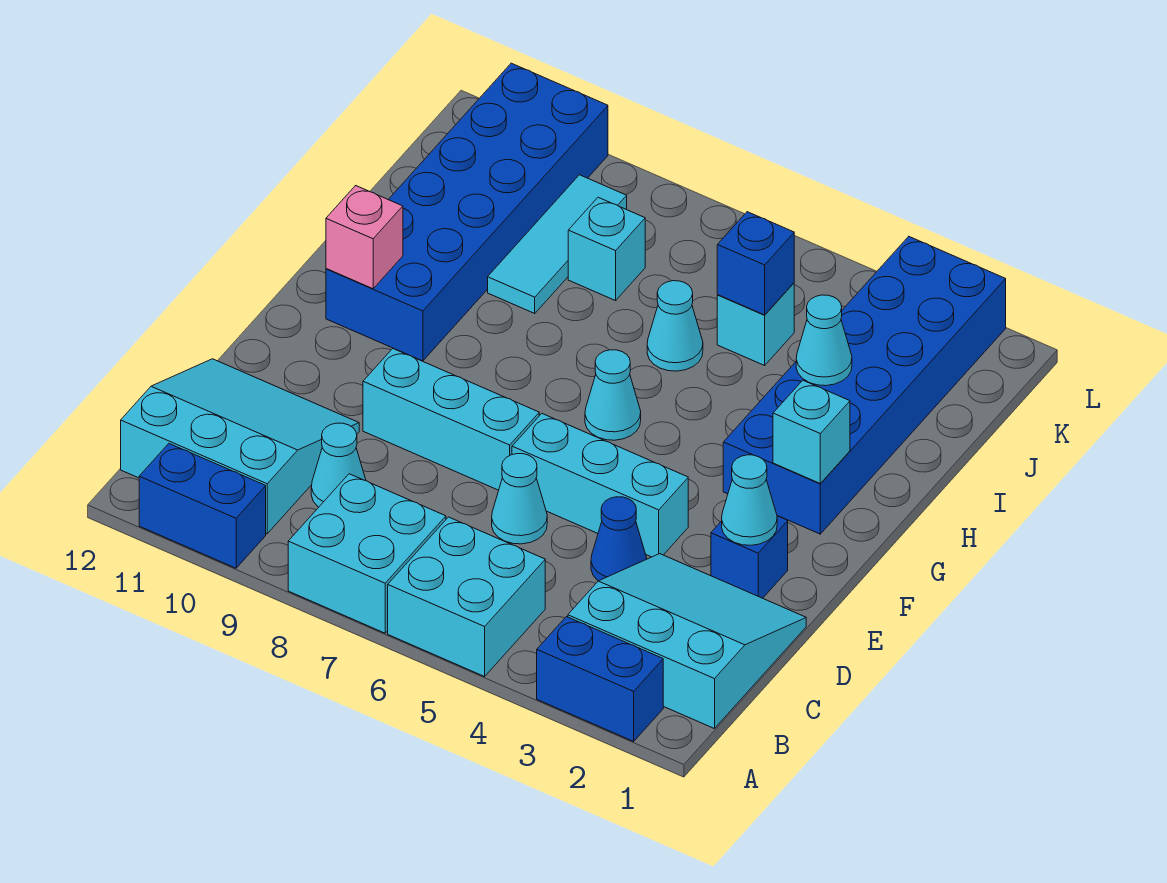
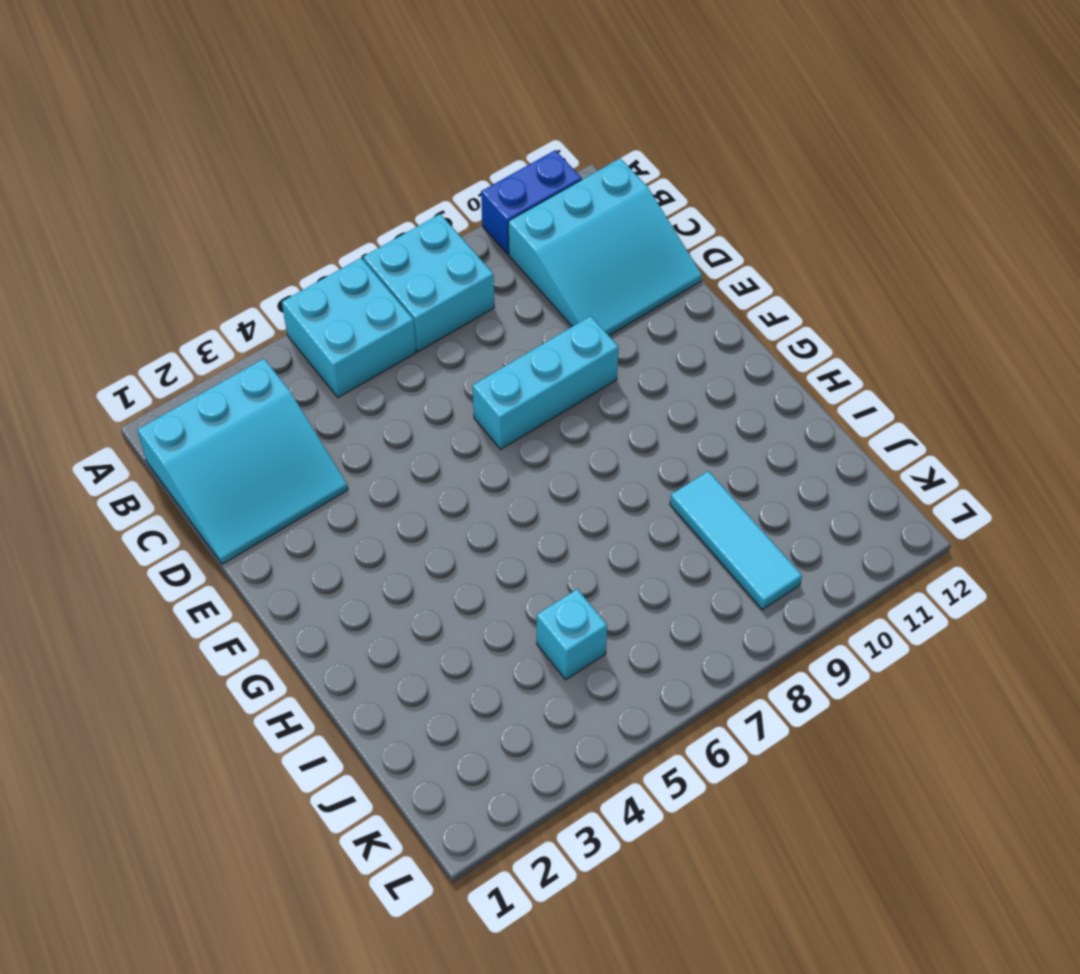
none -> blue brick A2:A3 level 1
none -> cyan cone C9 level 1
none -> blue cone D4 level 1

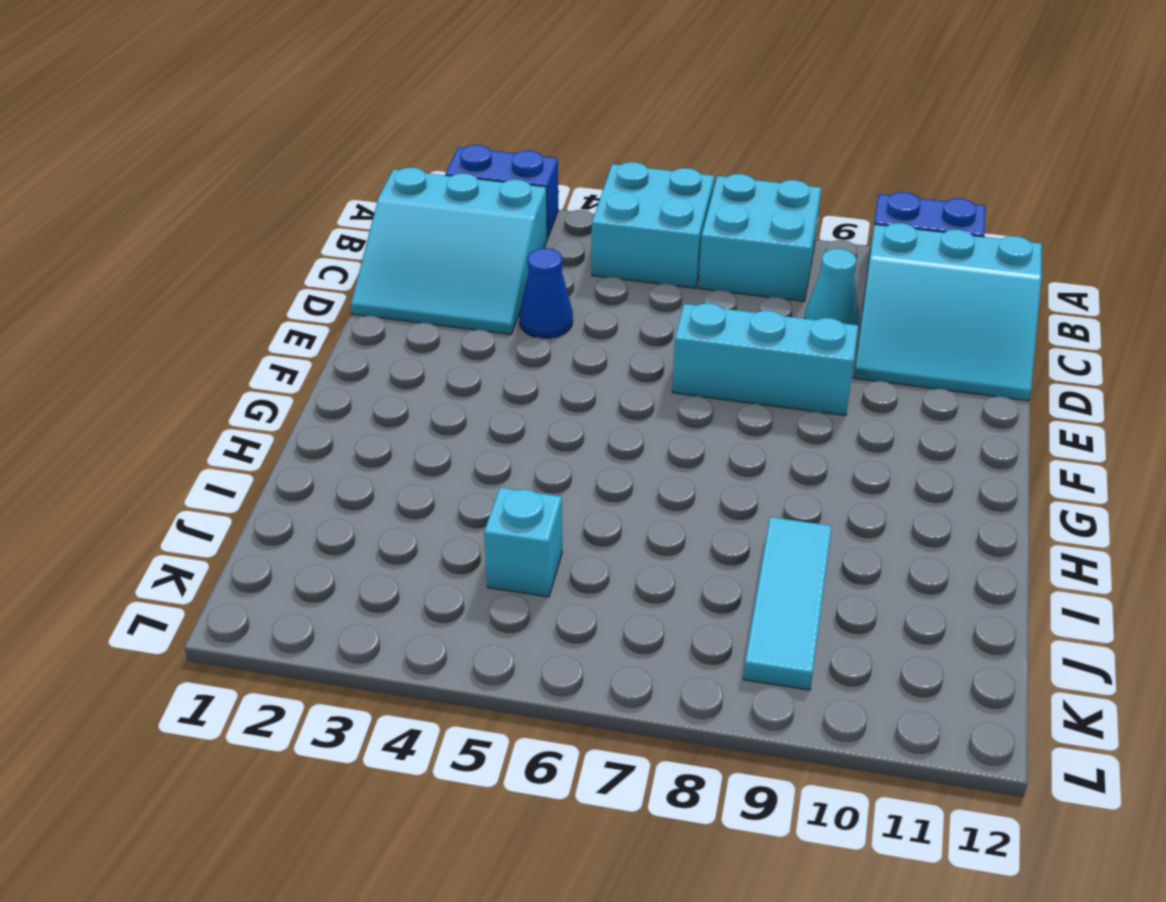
none -> cyan cone D6 level 1
none -> blue brick E2 level 1
none -> cyan brick E4:E6 level 1

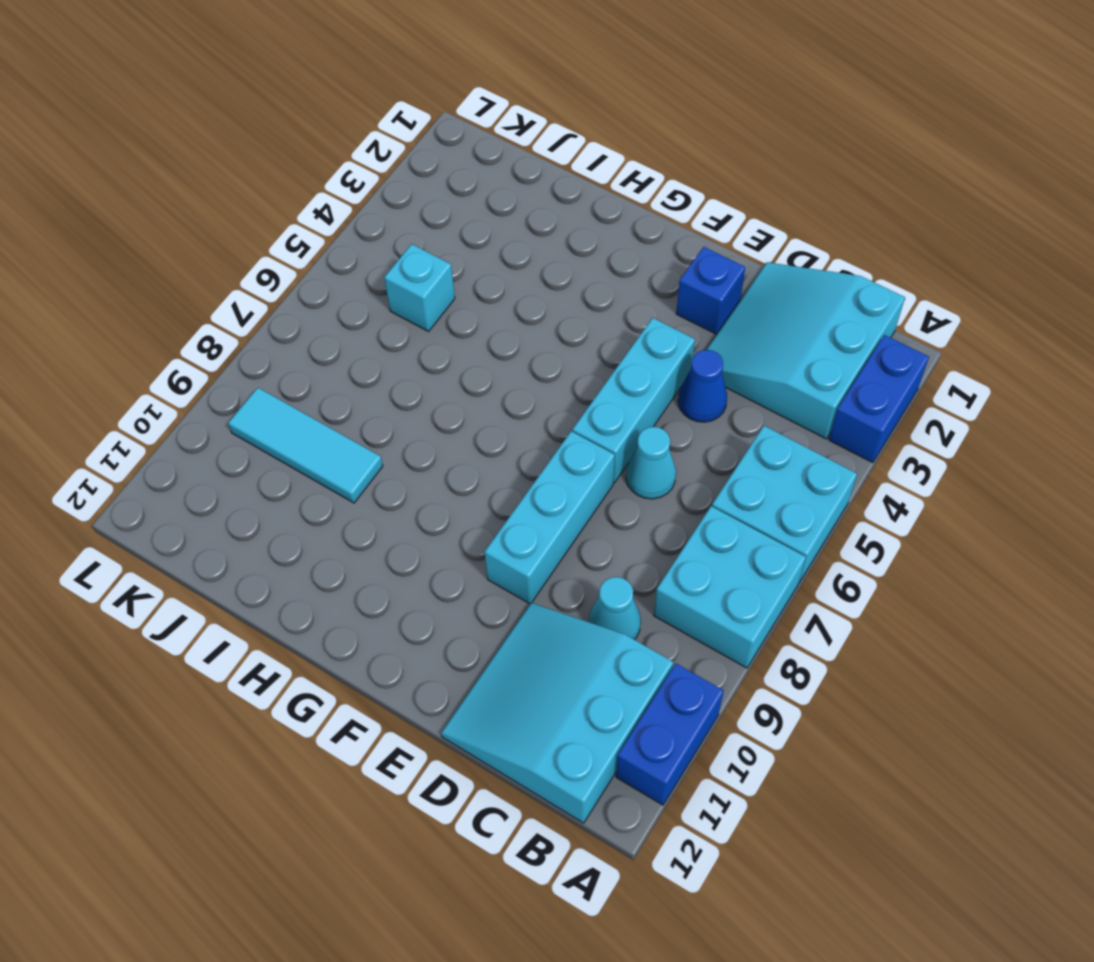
none -> blue brick G2:L3 level 1
none -> cyan cone G6 level 1
none -> blue brick G10:L11 level 1

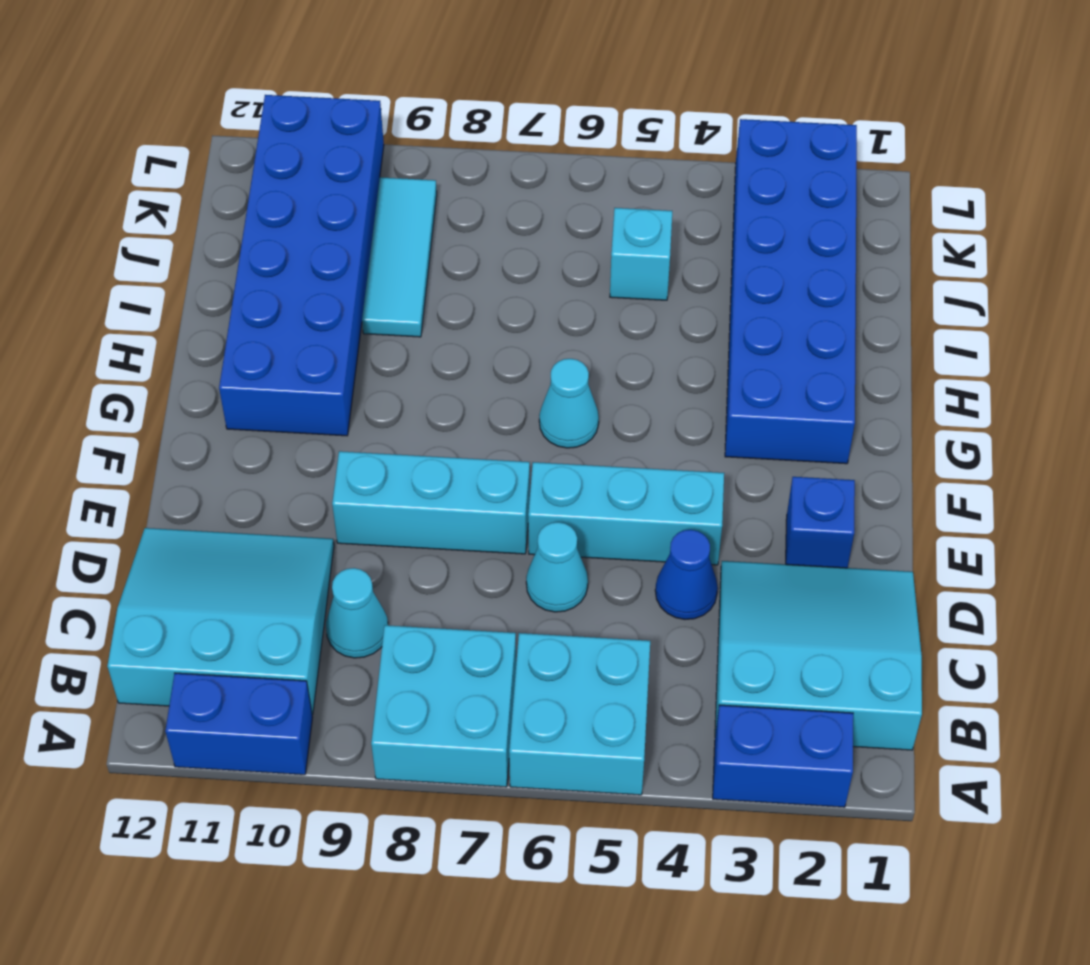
none -> cyan cone I6 level 1
none -> cyan brick J8 level 1
none -> cyan cone E2 level 2

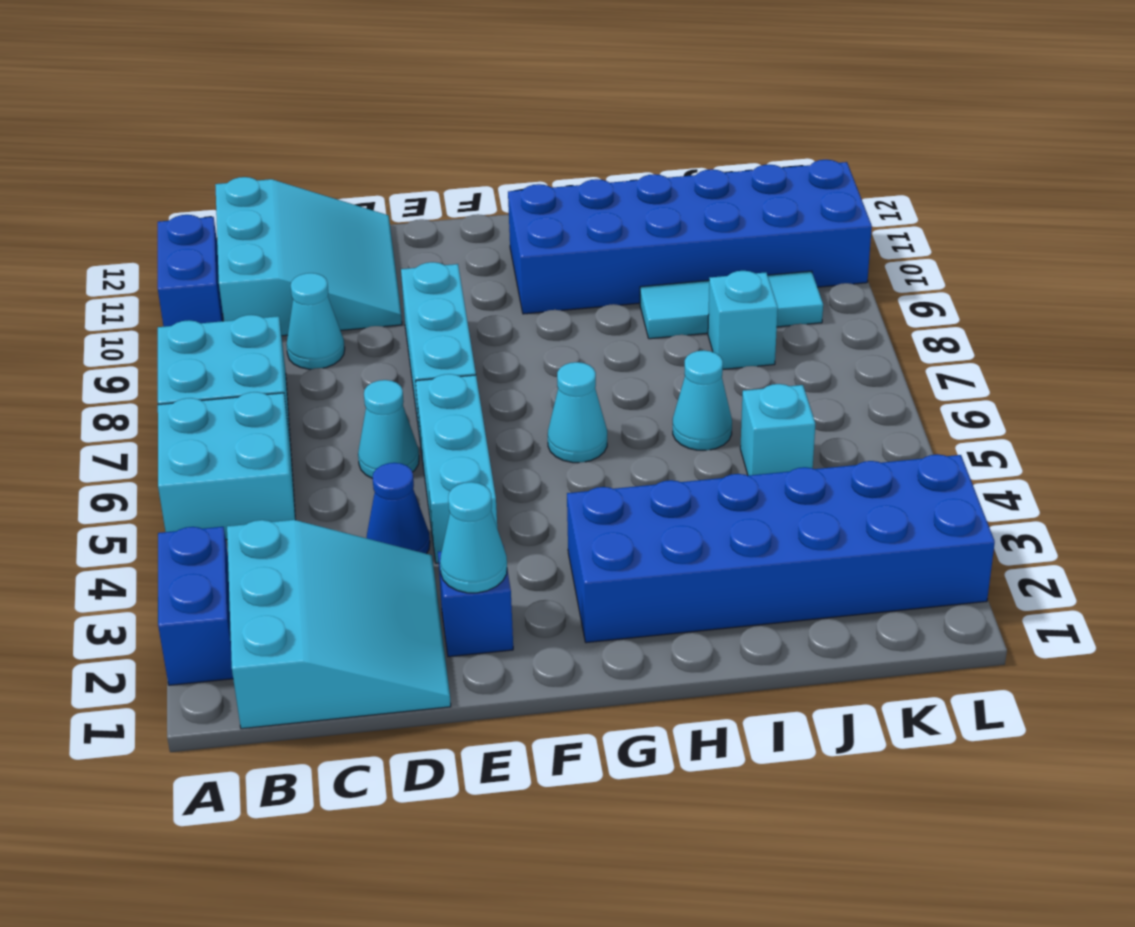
none -> cyan brick G2 level 2
none -> pink brick G11 level 2
none -> cyan cone I3 level 2

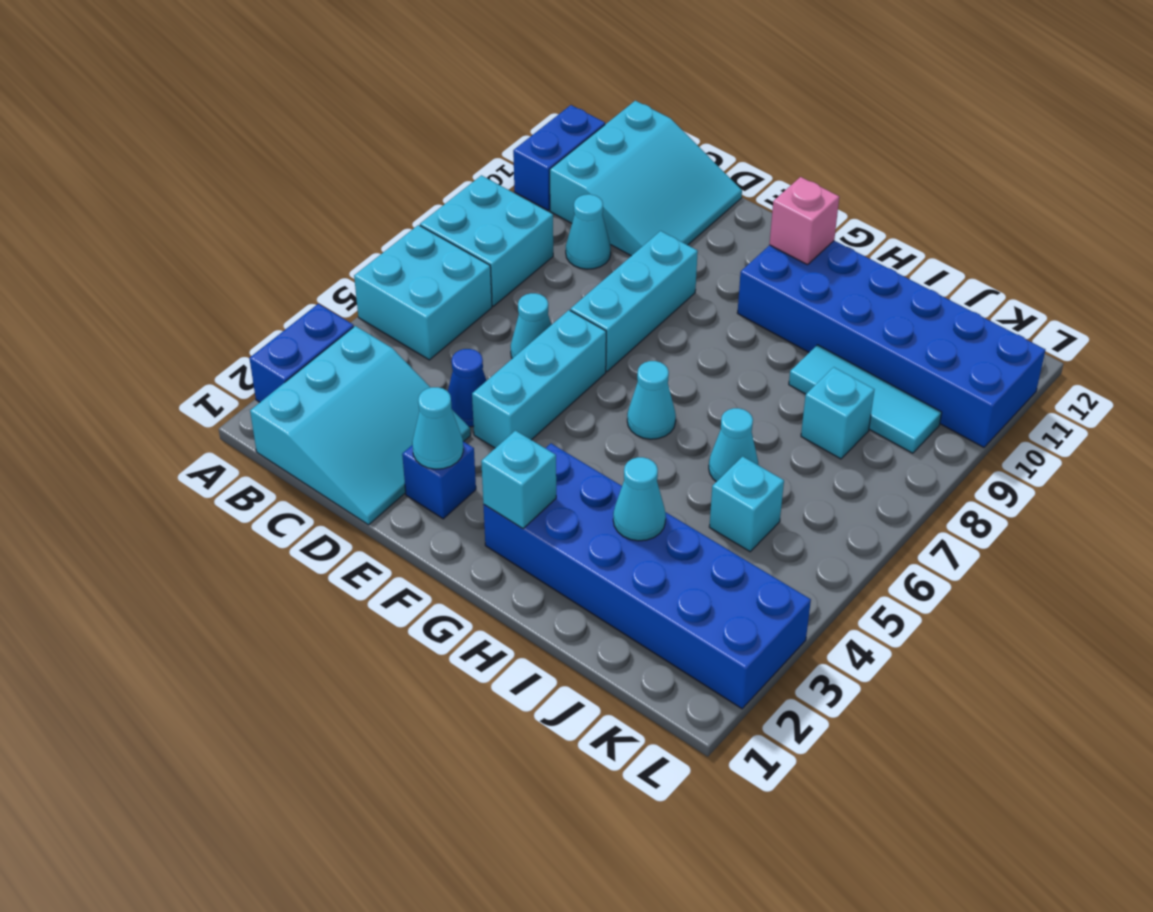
none -> blue brick J5 level 2

